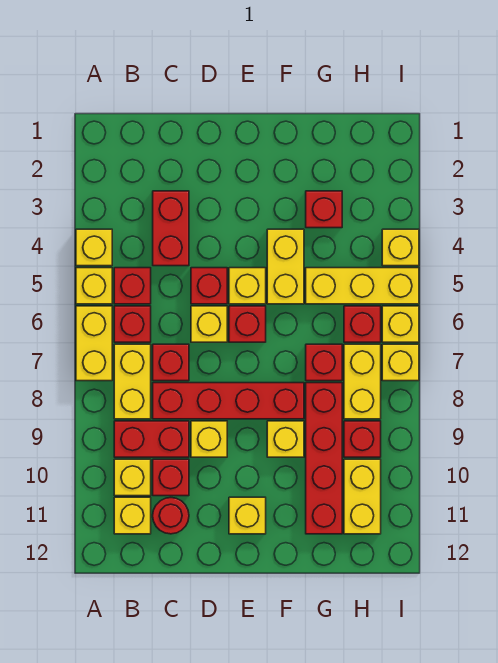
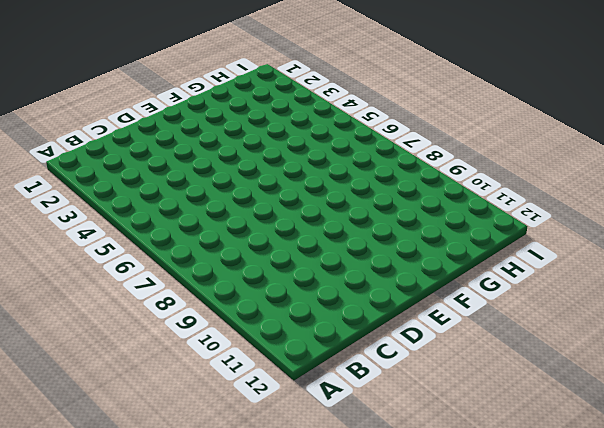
none -> yellow brick A4 level 1
none -> yellow brick A5 level 1
none -> yellow brick A6:A7 level 1
none -> red brick B5 level 1

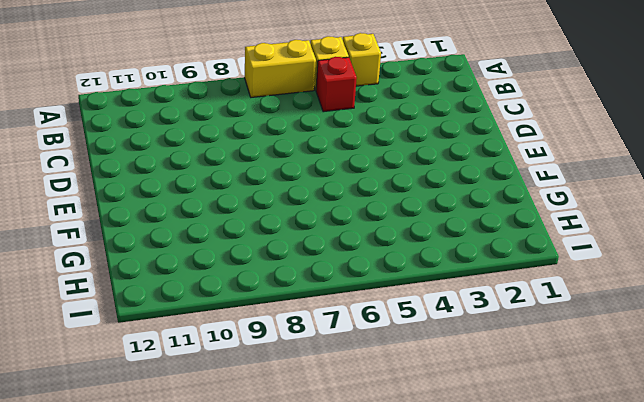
none -> red brick B6 level 1
none -> yellow brick B7:B8 level 1
none -> red brick B9:C9 level 1
none -> yellow brick B10 level 1

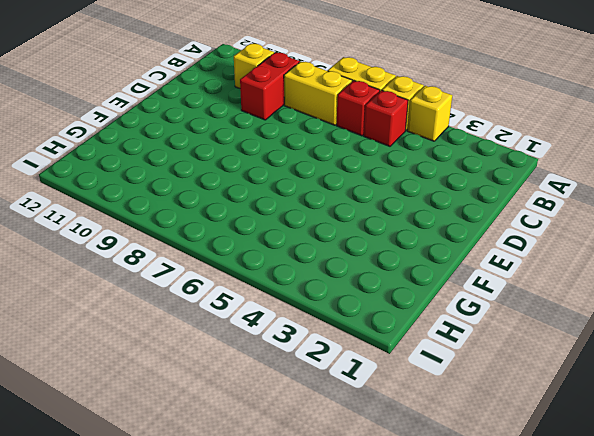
none -> yellow brick B11 level 1
none -> red brick C3:C4 level 1
none -> red brick C7 level 1
none -> red brick C8:F8 level 1

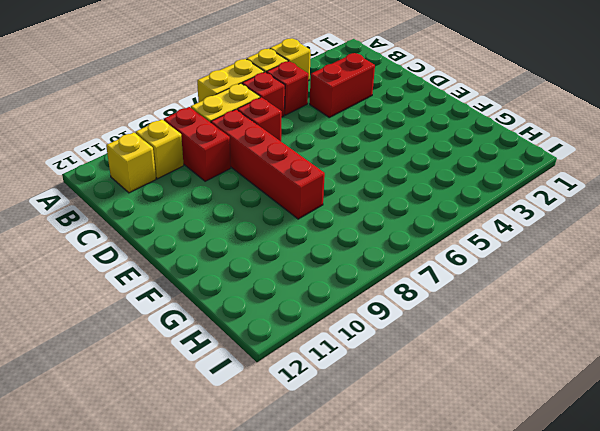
none -> red brick C10 level 1
none -> red round brick C11 level 1
none -> red brick D5 level 1
none -> yellow brick D6 level 1

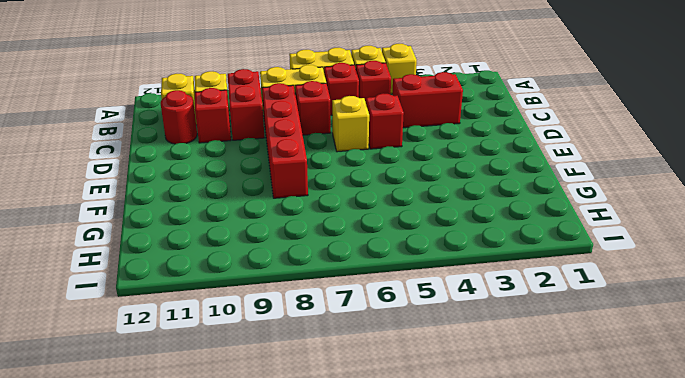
none -> yellow brick D9 level 1
none -> yellow brick E5 level 1
none -> red brick E6 level 1
none -> yellow brick E11 level 1

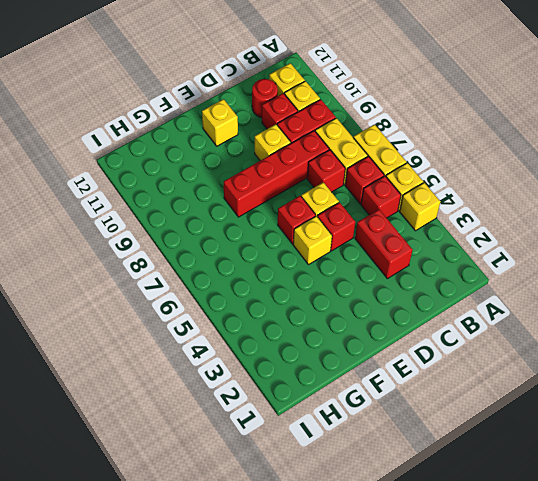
none -> yellow brick F4:F5 level 1
none -> yellow brick F9 level 1
none -> red brick G3 level 1
none -> yellow brick G5:I5 level 1

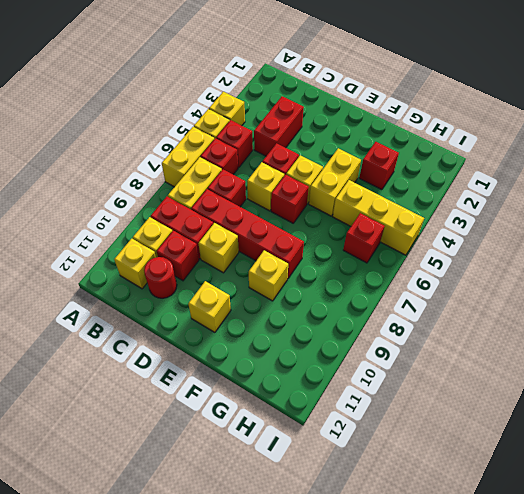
none -> red brick G7 level 1
none -> red brick G8:G11 level 1
none -> yellow brick H7:H8 level 1
none -> red brick H9 level 1

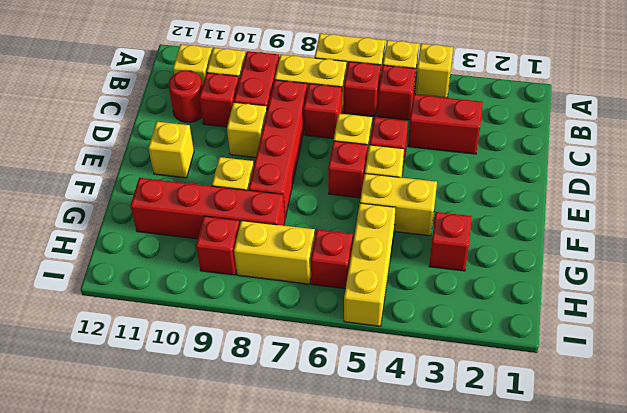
none -> red brick G7 level 1
none -> yellow brick H10:H11 level 1
none -> yellow brick I4 level 1
none -> yellow brick I6 level 1

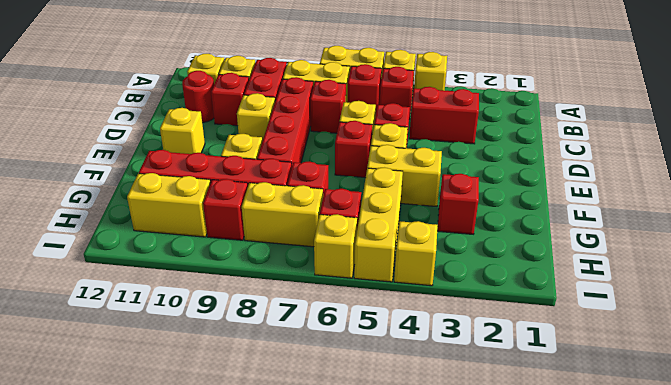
none -> yellow brick I7 level 1

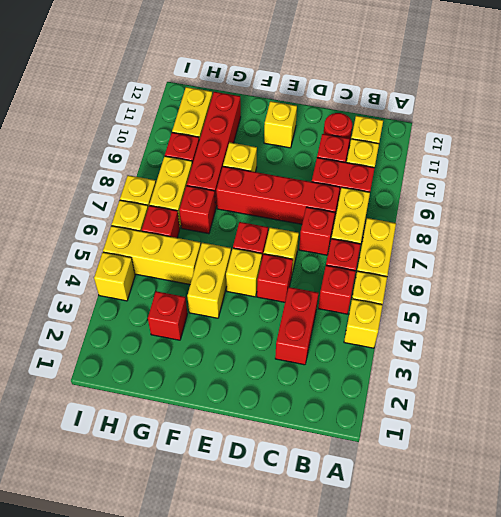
none -> yellow brick D9 level 1

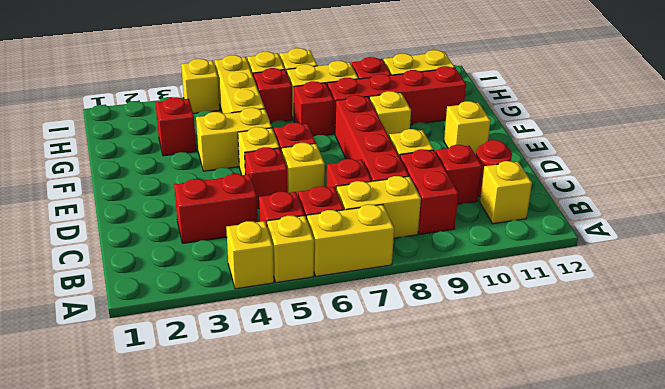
none -> yellow brick B10 level 1

